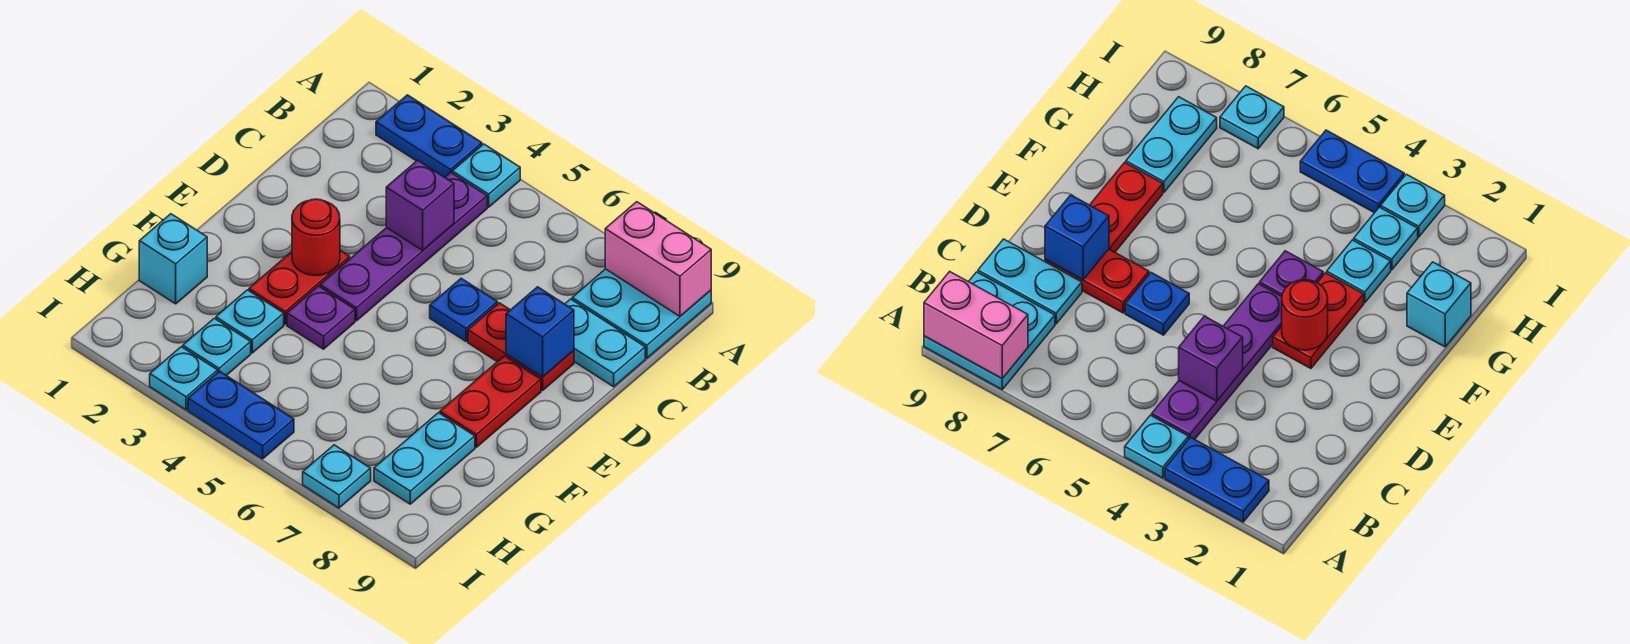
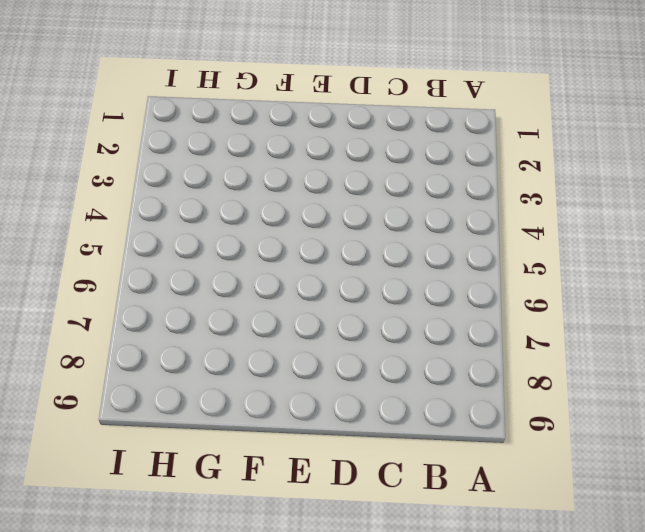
none -> blue plate A2:A3 level 1
none -> cyan plate A4 level 1
none -> cyan plate A8:B9 level 1

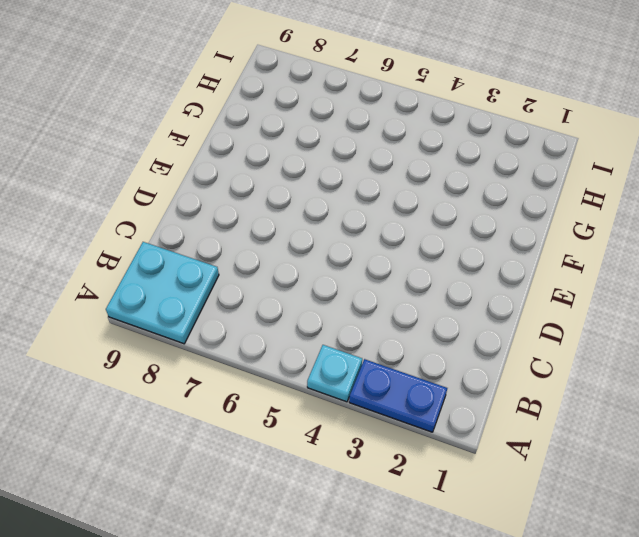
none -> purple plate B4:E4 level 1
none -> cyan plate C8:C9 level 1
none -> blue plate D6 level 1

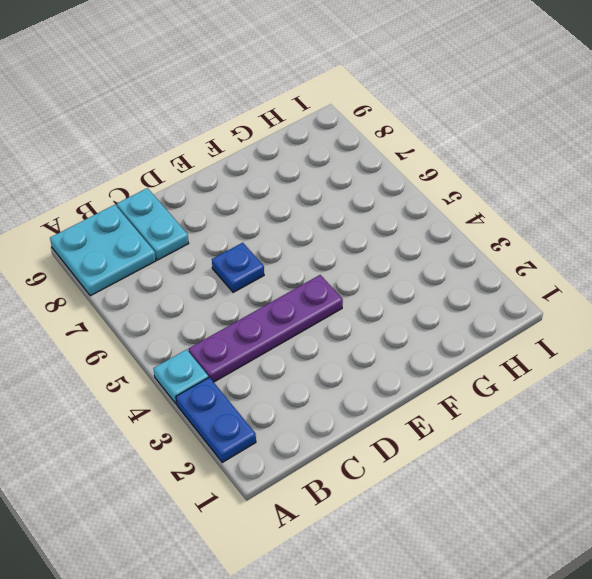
none -> red plate D7:D8 level 1
none -> red plate E3:F3 level 1
none -> red plate E8:F8 level 1

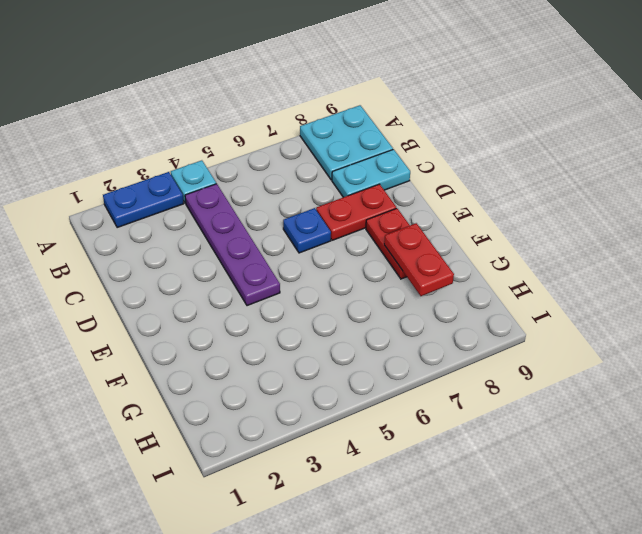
red plate F8:G8 level 2 -> red plate E3:F3 level 1
none -> purple plate F4 level 1
none -> cyan brick G1 level 1
none -> cyan plate G3 level 1

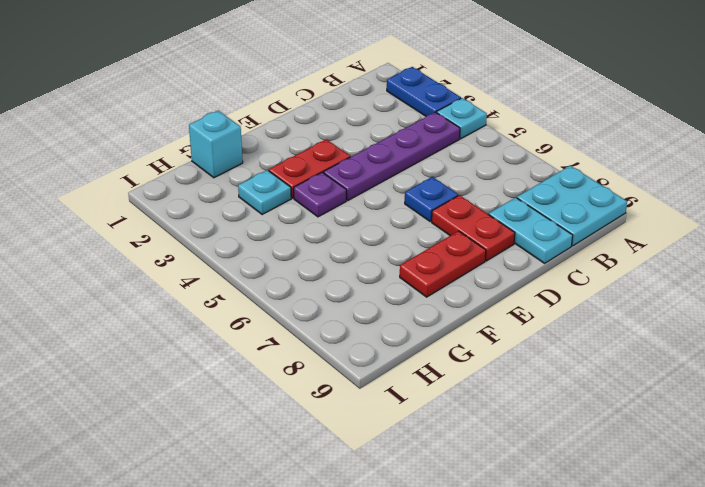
none -> cyan plate G8:H8 level 1
none -> cyan plate H3 level 1
none -> cyan plate I3 level 1

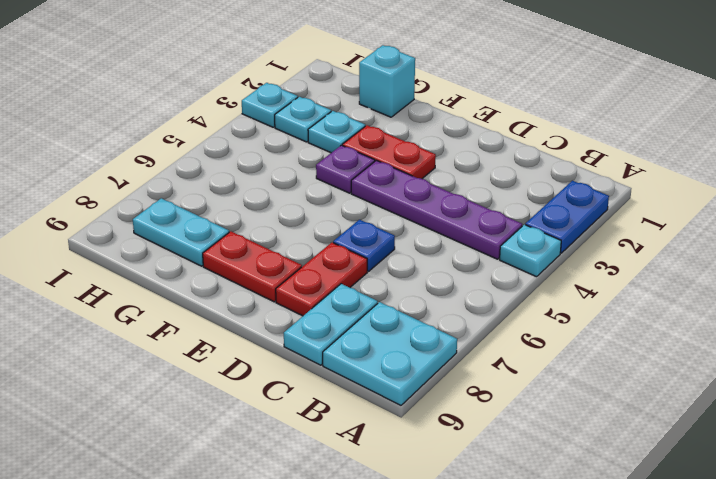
none -> blue plate I4:I5 level 1
none -> cyan plate I7 level 1
none -> pink brick A8:A9 level 2

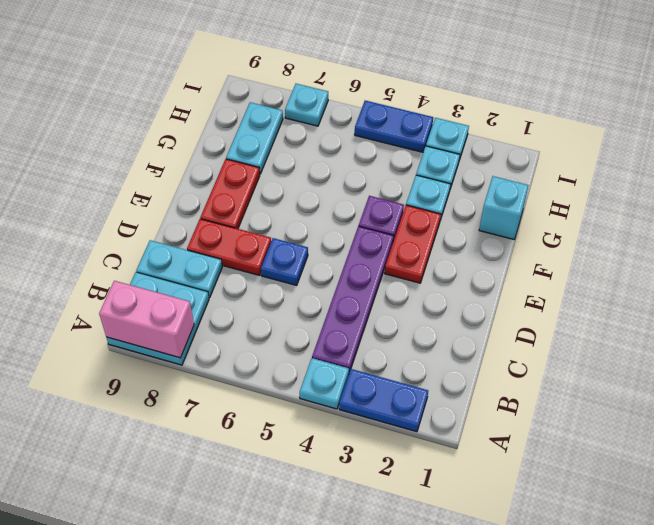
none -> purple brick C4 level 2
none -> blue brick D8 level 2
none -> red round brick E3 level 2

